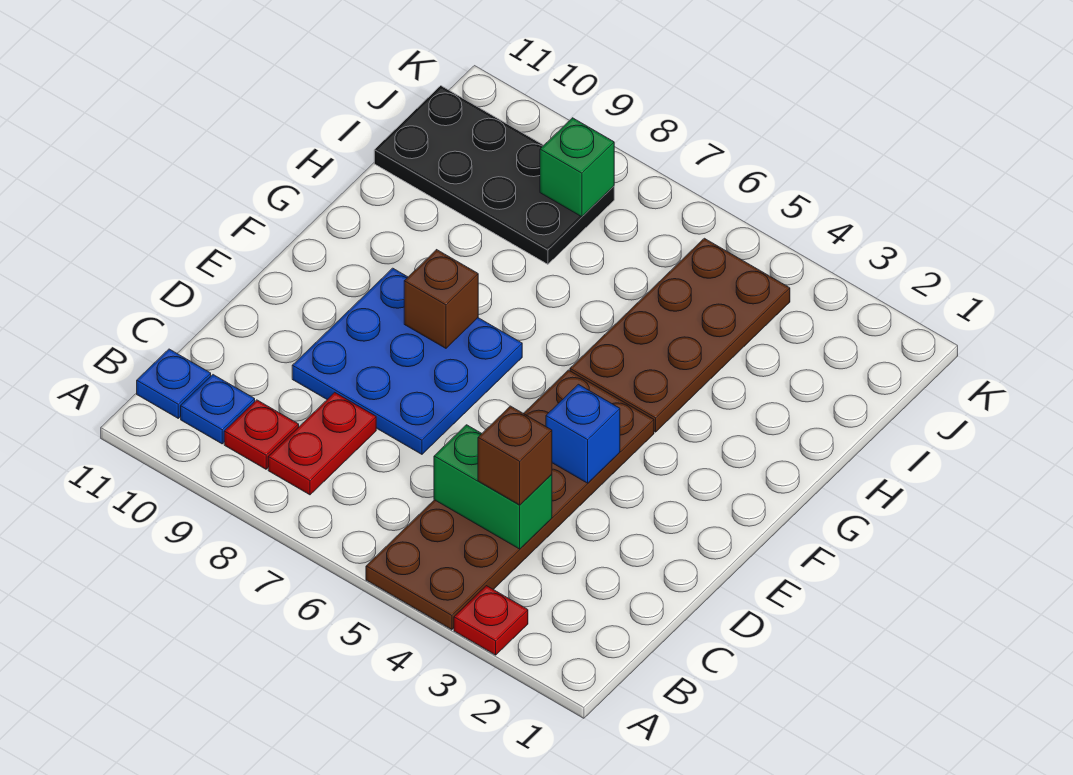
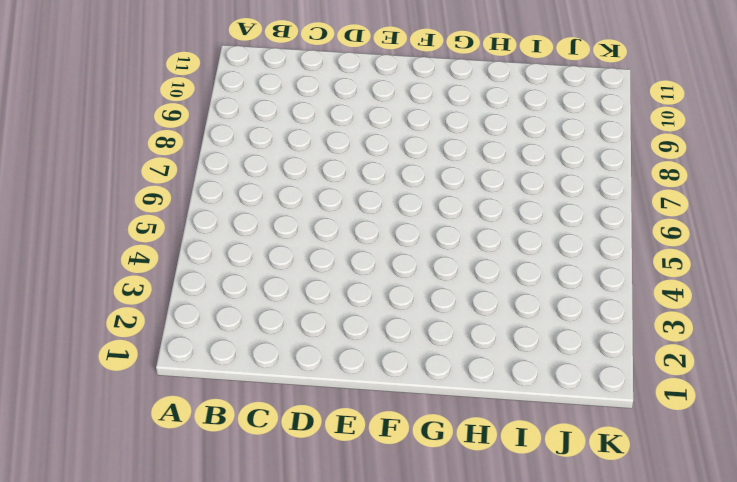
none -> red plate A3 level 1
none -> brown plate A4:F5 level 1
none -> red plate B8:C8 level 1

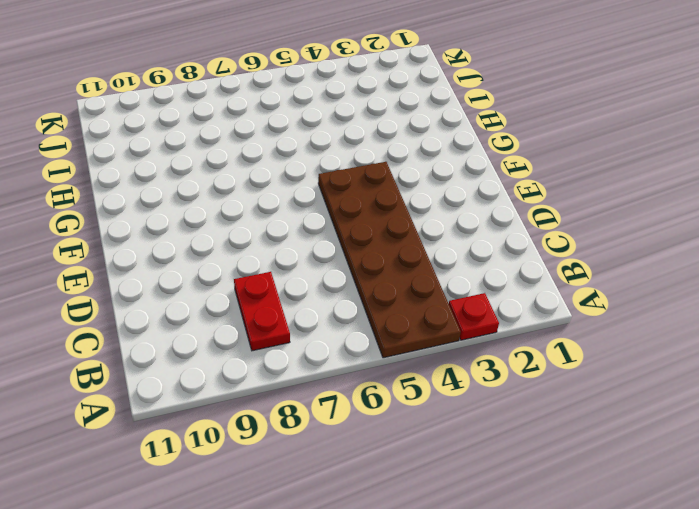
none -> red plate B9 level 1
none -> blue plate B10 level 1
none -> blue plate B11 level 1

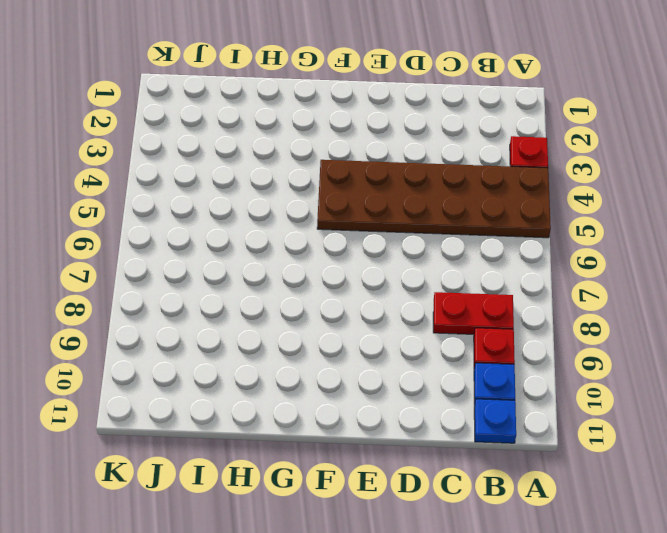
none -> blue plate D7:F9 level 1
none -> brown plate G4:J5 level 1
none -> black plate I8:J11 level 1

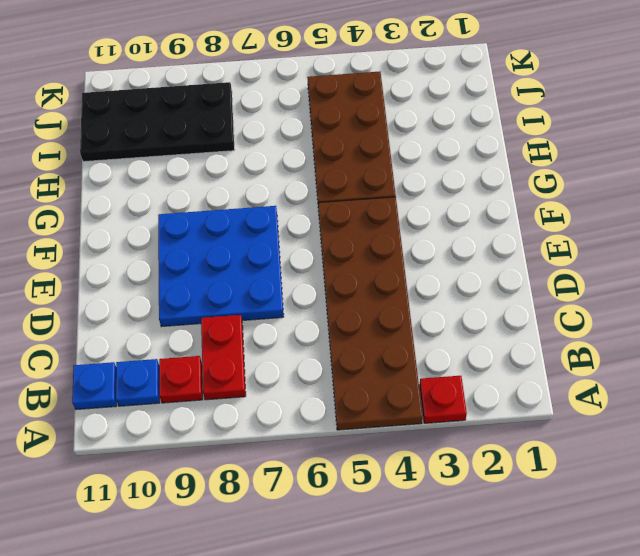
none -> green brick C4:C5 level 2
none -> blue brick E4 level 2
none -> brown brick F8 level 2

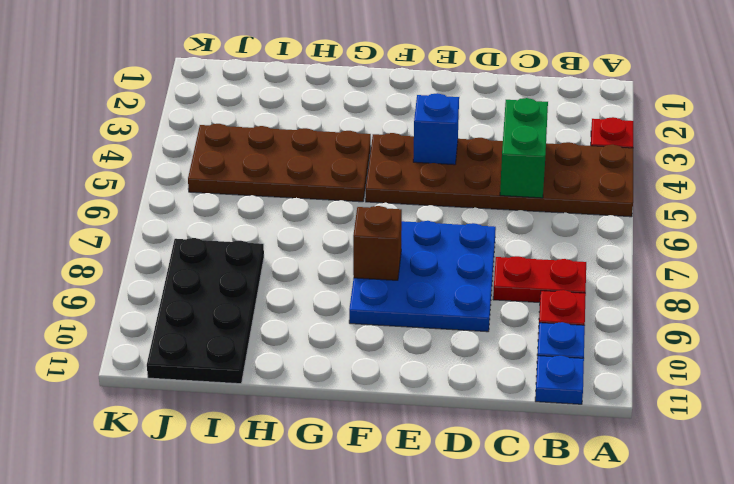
none -> green brick J8 level 2
none -> brown brick C4 level 3

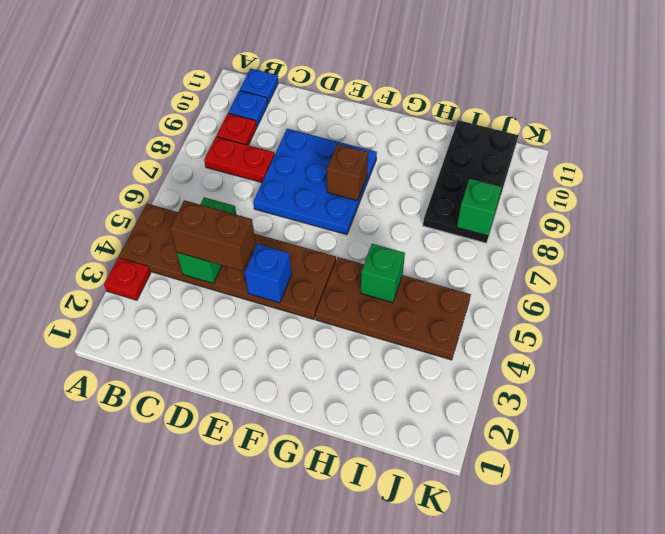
brown brick C4:D4 level 3 -> brown brick C4 level 3
green brick H5 level 2 -> none

